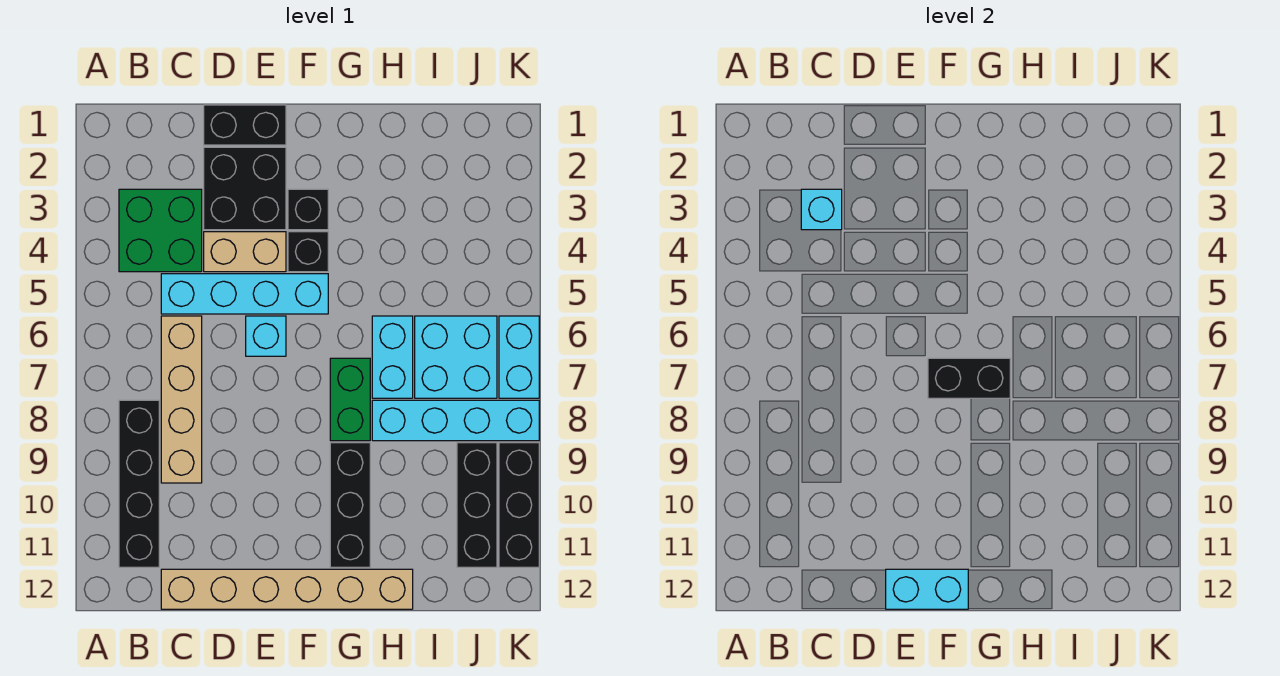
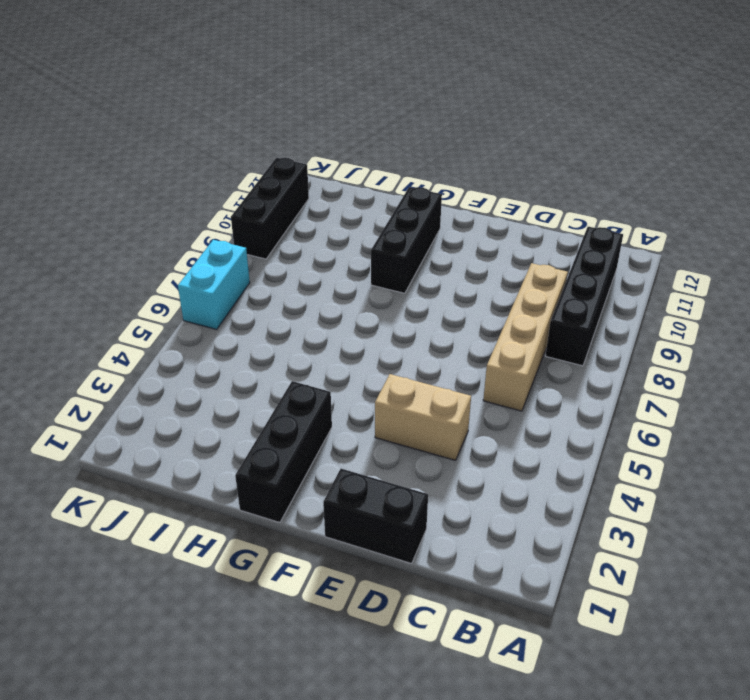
black brick G1:G3 level 1 -> black brick J9:J11 level 1
none -> green brick B3:C4 level 1
none -> cyan brick C5:F5 level 1
none -> tan brick C12:H12 level 1

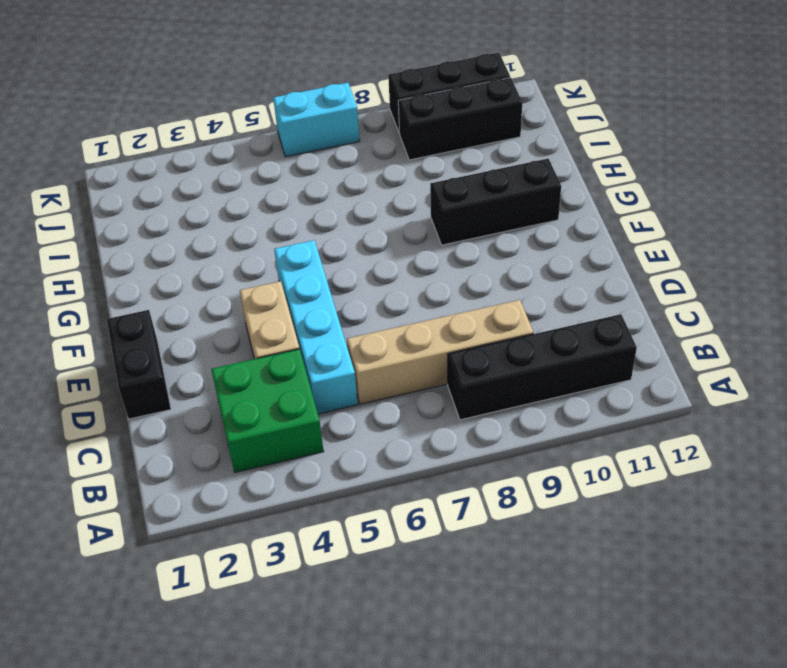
none -> tan brick C12:H12 level 1
none -> black brick D2:E3 level 1
none -> cyan brick E6 level 1

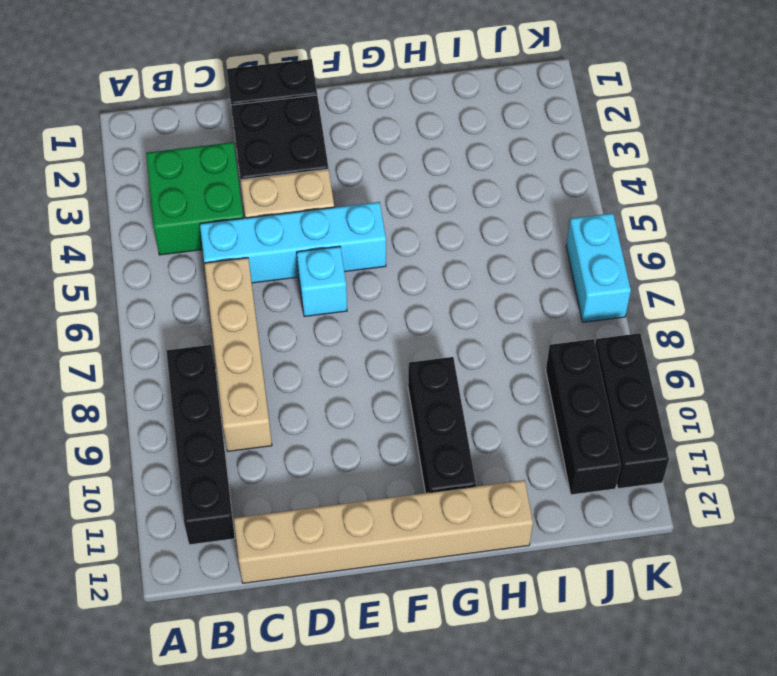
none -> black brick F3 level 1
none -> black brick F4 level 1
none -> green brick G7:G8 level 1

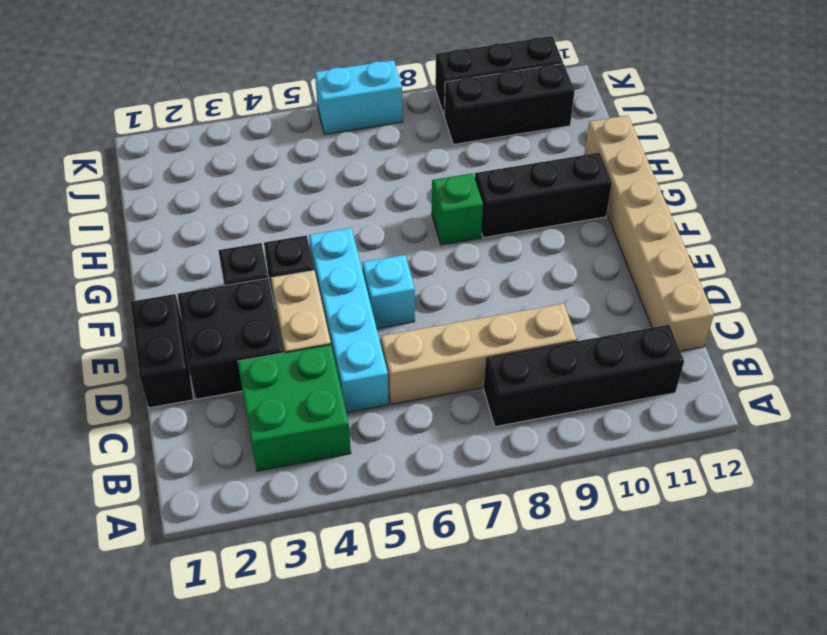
green brick G8 level 1 -> green brick G7:G8 level 1
none -> cyan brick H6:H7 level 1
none -> cyan brick H8:K8 level 1
none -> cyan brick I6:J7 level 1

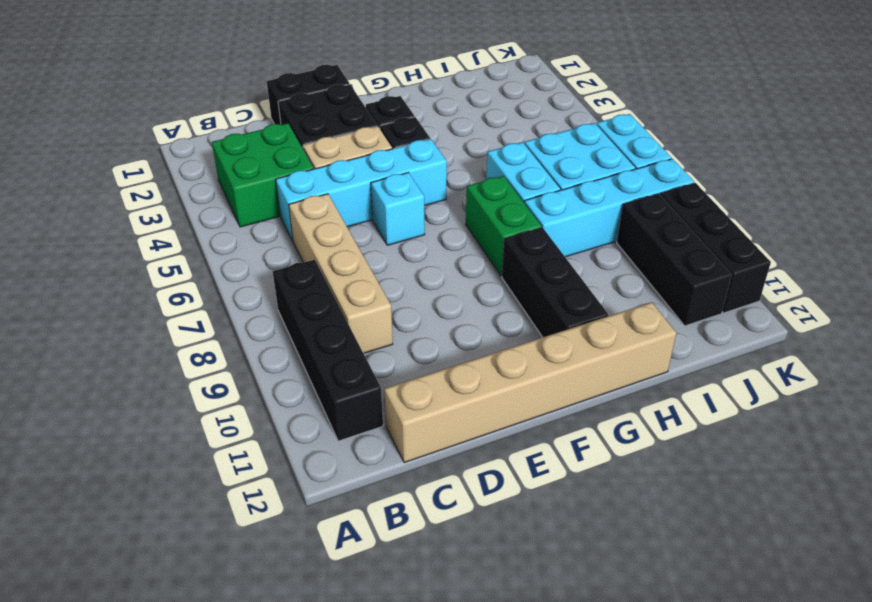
none -> cyan brick C3 level 2
none -> cyan brick E12:F12 level 2
none -> black brick F7:G7 level 2

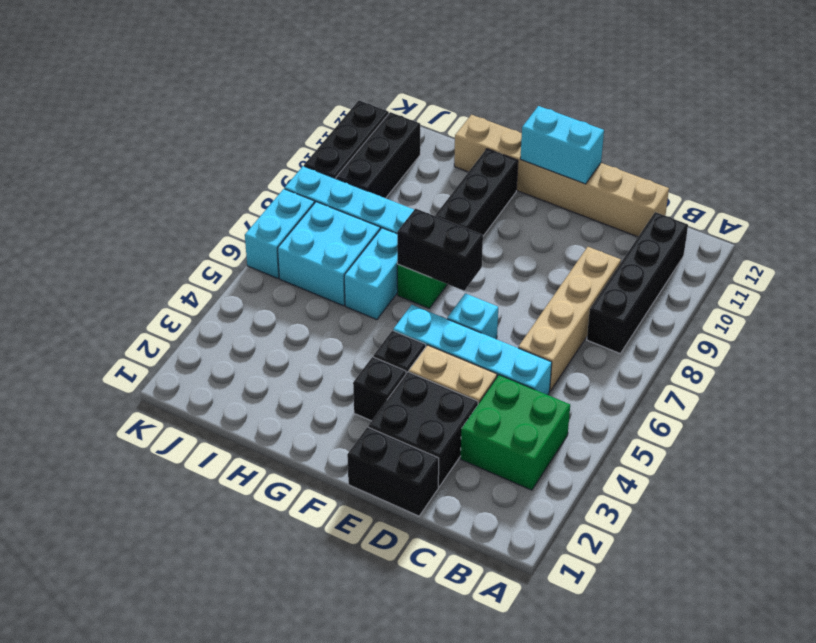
none -> cyan brick C3 level 2

